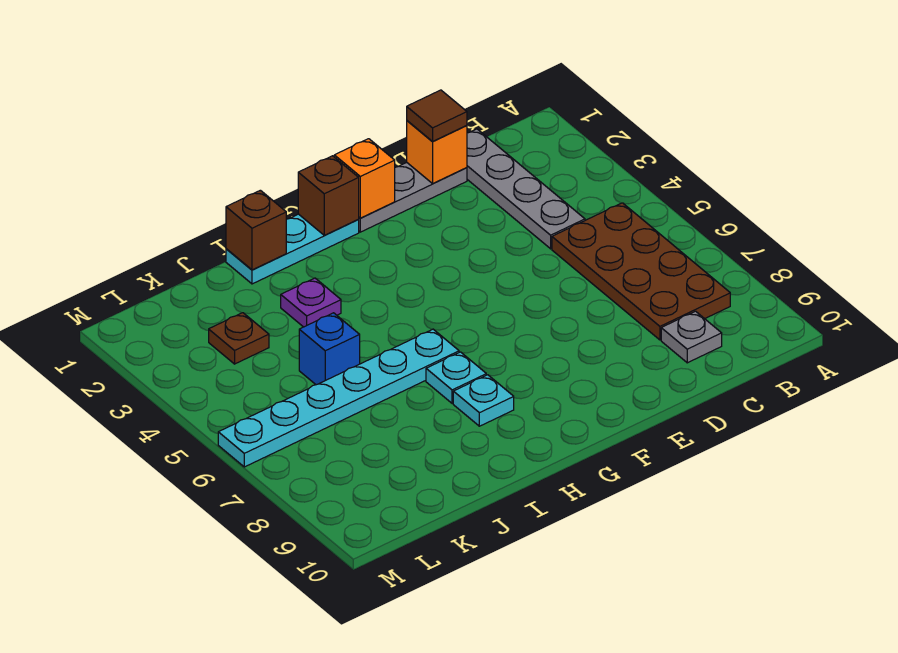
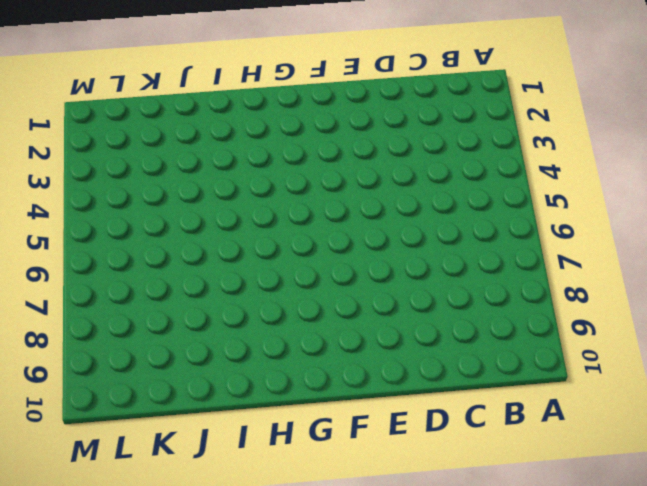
none -> brown plate B5:C8 level 1
none -> grey plate C1:C4 level 1
none -> grey plate C9 level 1

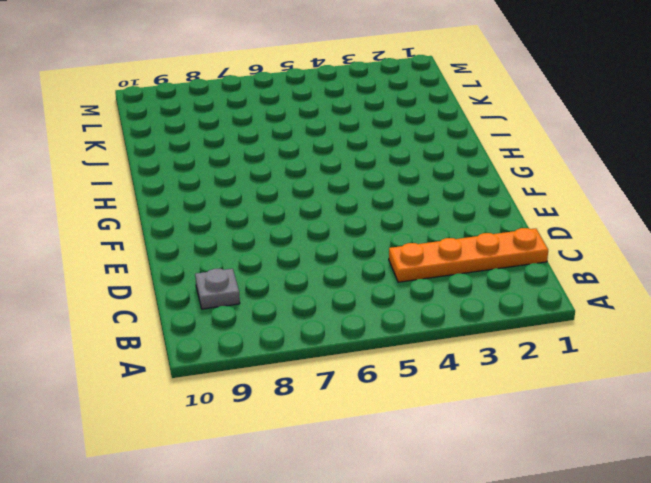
orange plate C1:C4 level 1 -> grey plate C1:C4 level 1
none -> brown plate B5:C8 level 1
none -> grey plate D1:F1 level 1
none -> cyan plate G1:I1 level 1

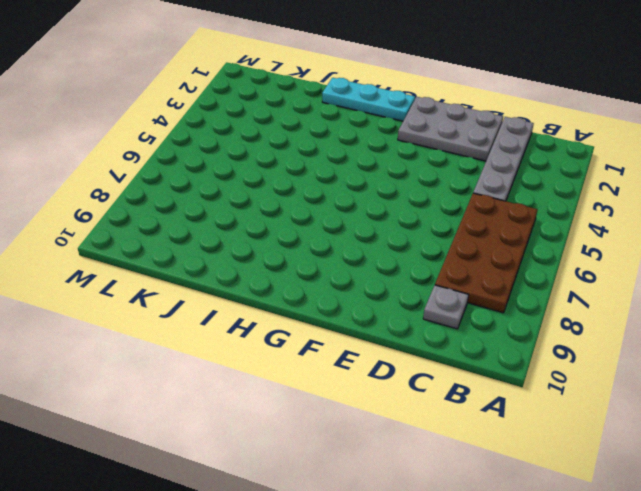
grey plate D1:F2 level 1 -> grey plate D1:F1 level 1
none -> cyan plate H6:M6 level 1
none -> cyan plate H7 level 1
none -> cyan plate H8 level 1

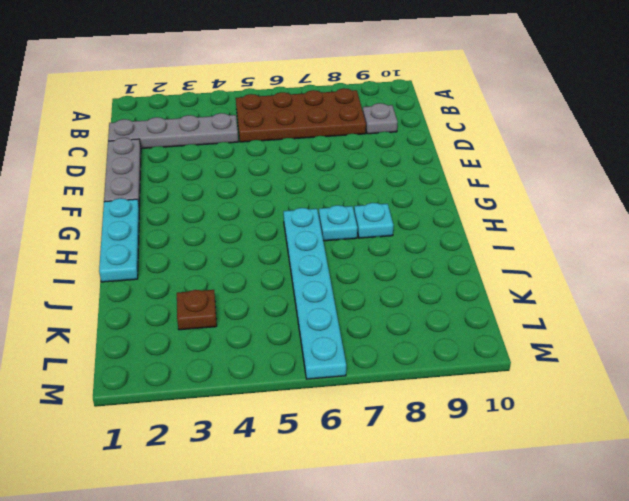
none -> purple plate I3 level 1
none -> blue brick J5 level 1
none -> orange brick D1 level 2

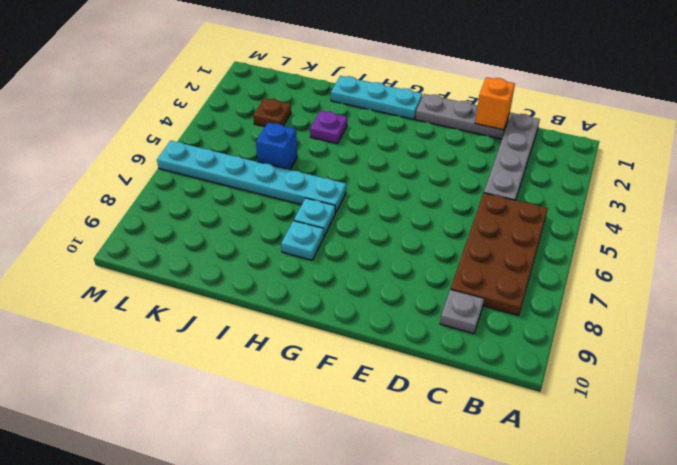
none -> orange brick F1 level 2
none -> brown brick G1 level 2
none -> brown brick I1 level 2

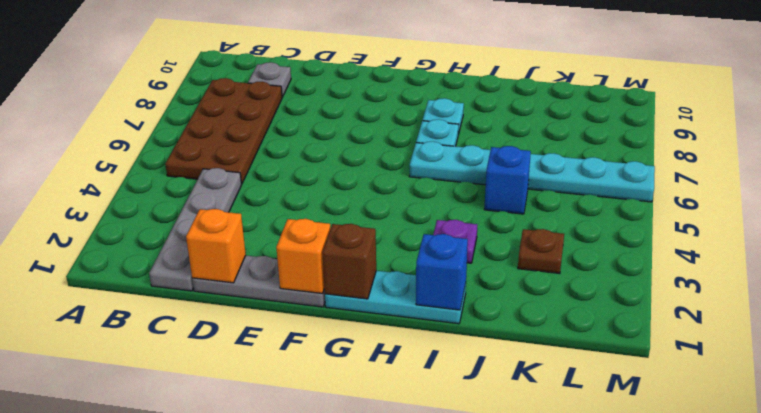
blue brick I1 level 2 -> brown brick I1 level 2
none -> brown tile D1 level 3

